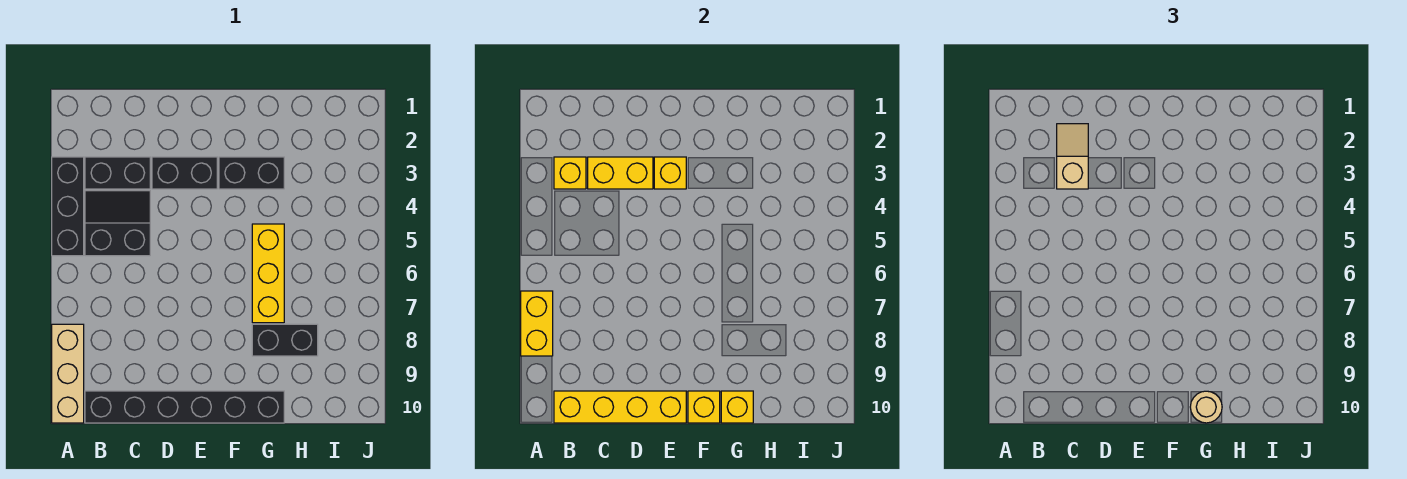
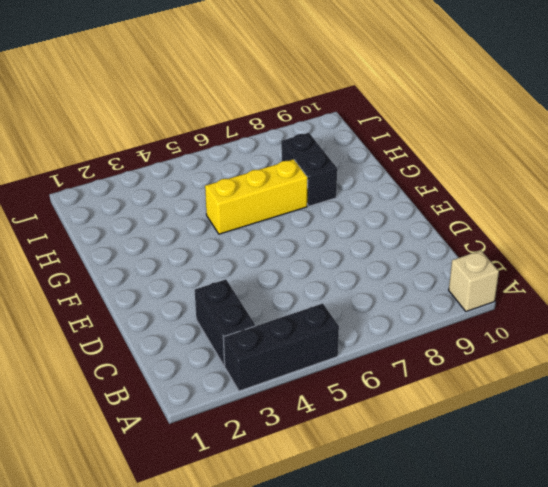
tan brick A10 level 1 -> tan brick A8:A10 level 1
none -> black slope B4:C5 level 1 top 5
none -> black brick B10:G10 level 1
none -> black brick D3:E3 level 1

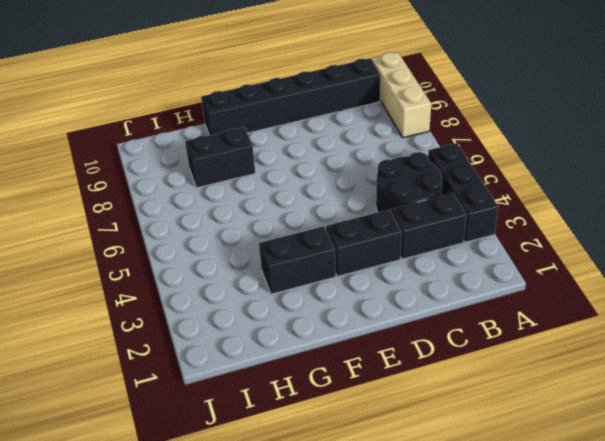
black round brick B4:C5 level 1 -> black slope B4:C5 level 1 top 5
none -> yellow brick G5:G7 level 1
none -> yellow brick A7:A8 level 2
none -> yellow brick B3 level 2

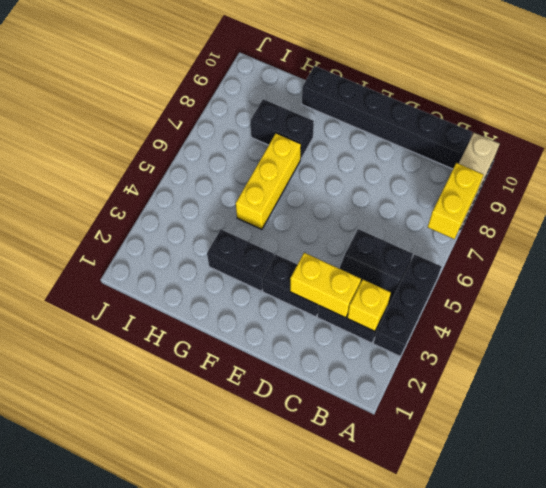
none -> yellow brick B10:E10 level 2
none -> yellow brick E3 level 2
none -> yellow brick F10 level 2

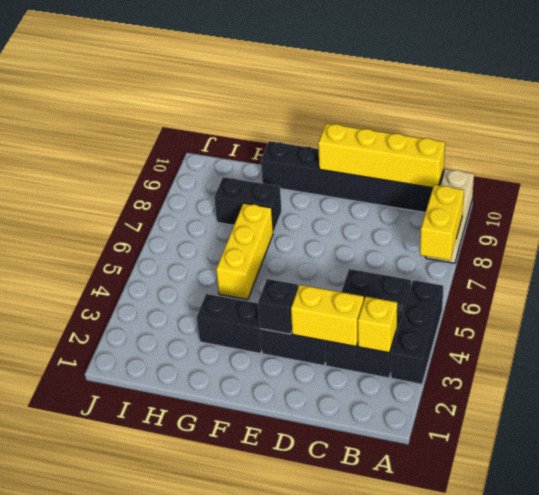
black brick E3 level 2 -> yellow brick E3 level 2
none -> yellow brick F10 level 2
none -> yellow brick G10 level 2
none -> tan slope C2:C3 level 3 top 3

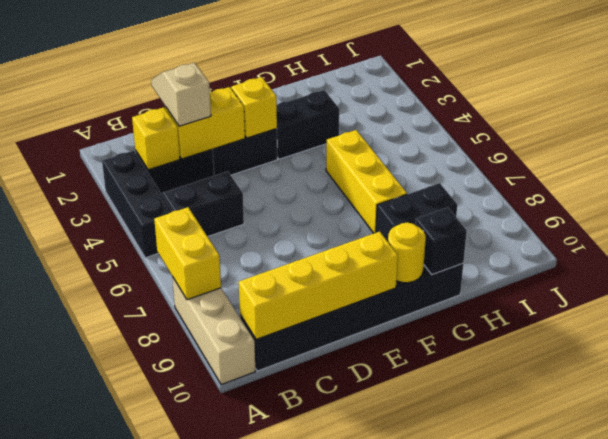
yellow round brick F10 level 2 -> yellow brick F10 level 2
black brick G10 level 2 -> yellow brick G10 level 2
none -> tan round brick G10 level 3

